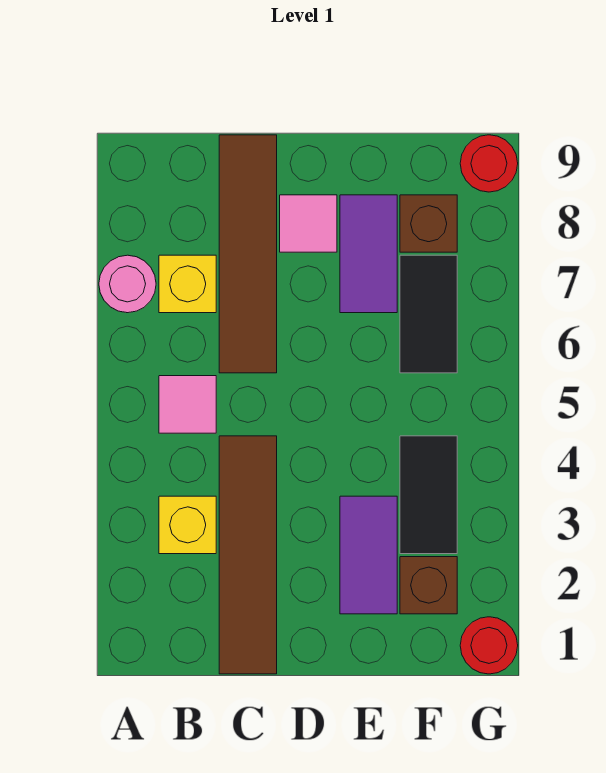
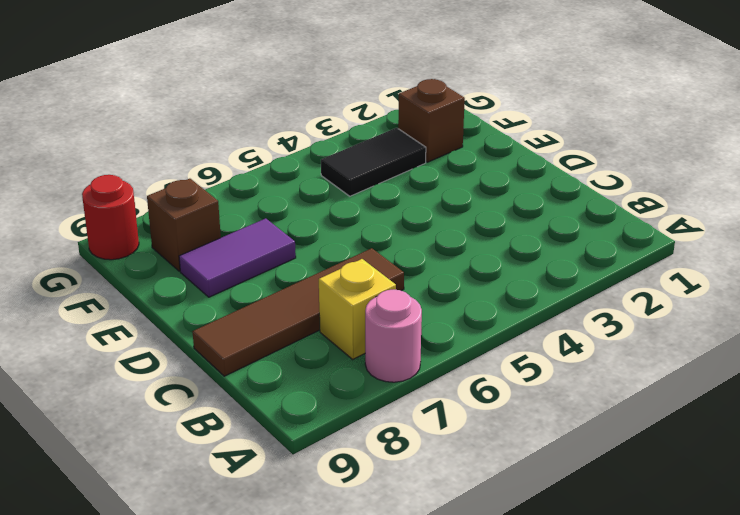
none -> yellow brick B3 level 1
none -> pink tile B5 level 1
none -> brown tile C1:C4 level 1

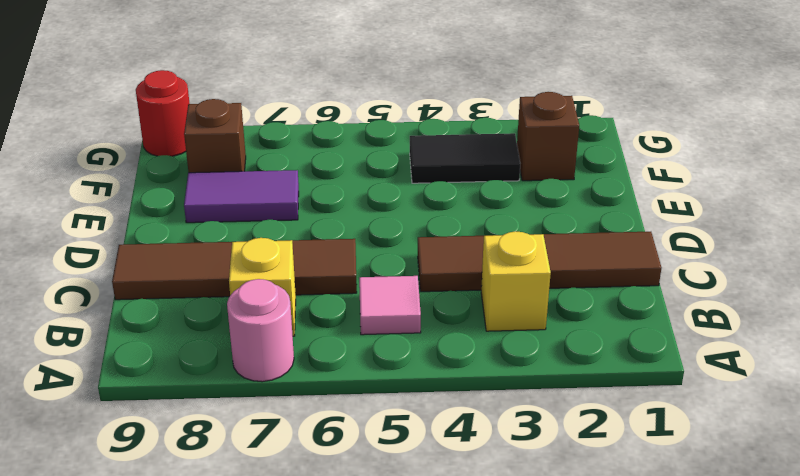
none -> pink tile D8 level 1
none -> purple tile E2:E3 level 1
none -> black tile F6:F7 level 1

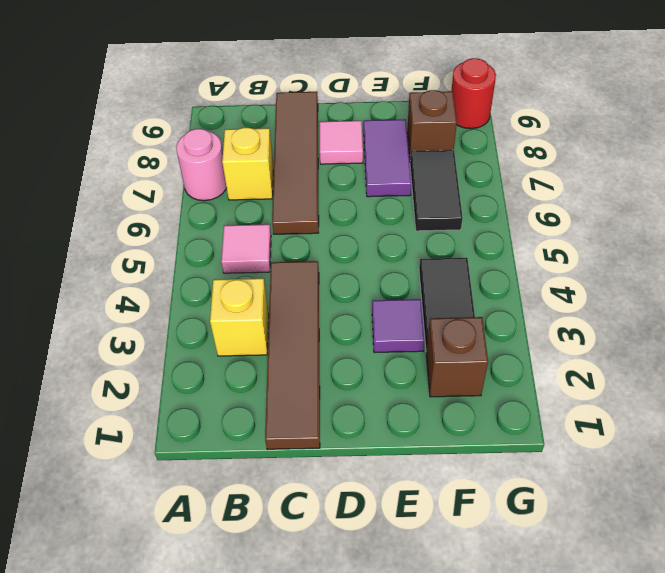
purple tile E3 level 1 -> purple tile E2:E3 level 1
none -> red round brick G1 level 1

